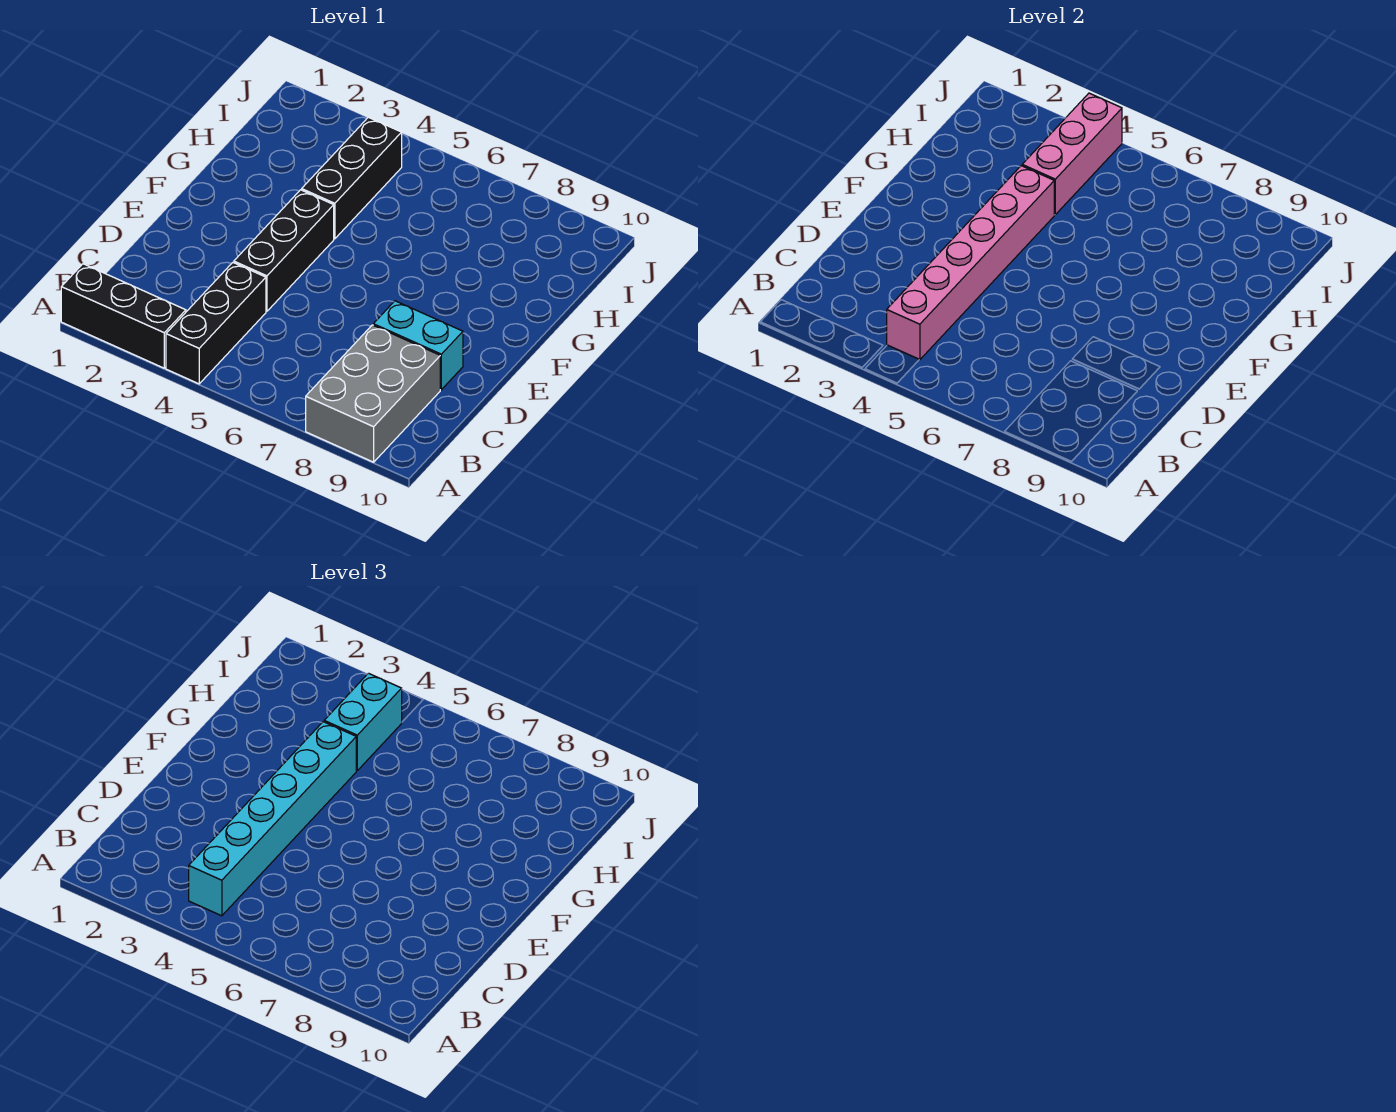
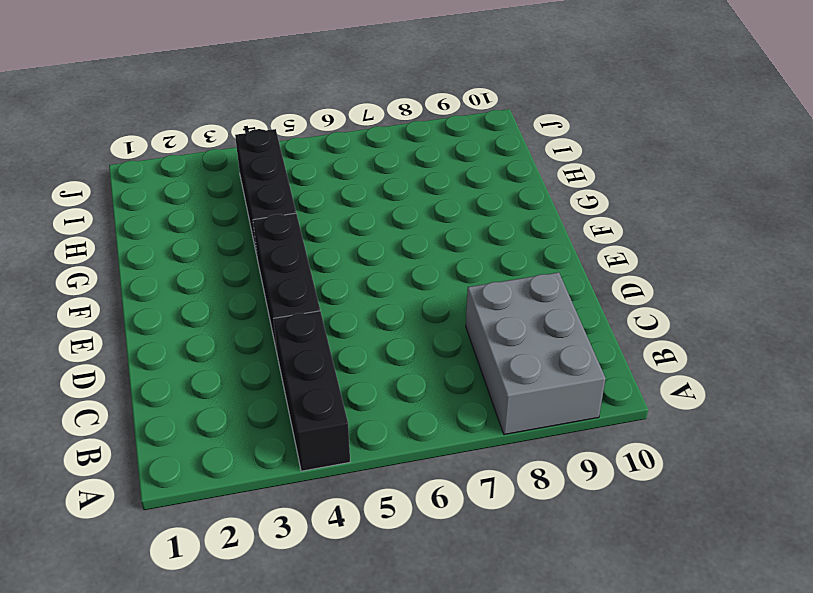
none -> black brick A1:A3 level 1
none -> cyan brick D8:D9 level 1

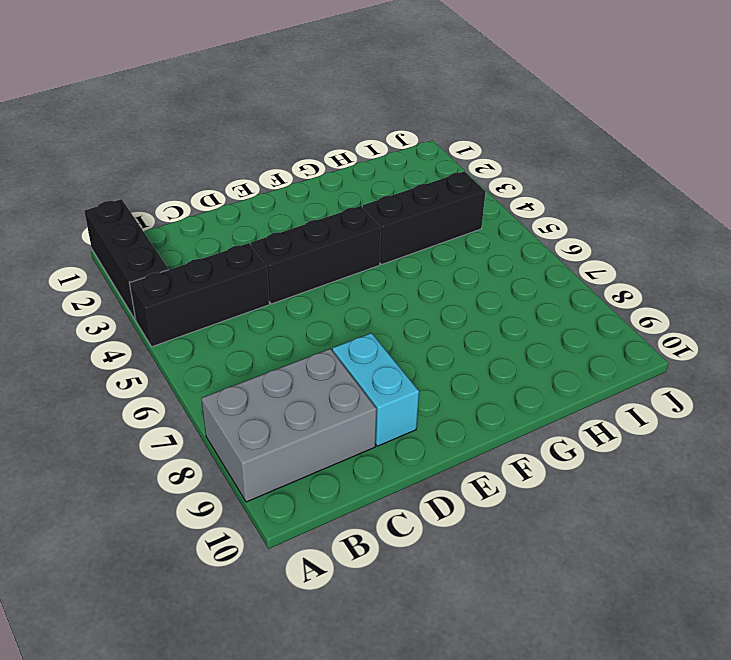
none -> pink brick B4:G4 level 2
none -> pink brick H4:J4 level 2

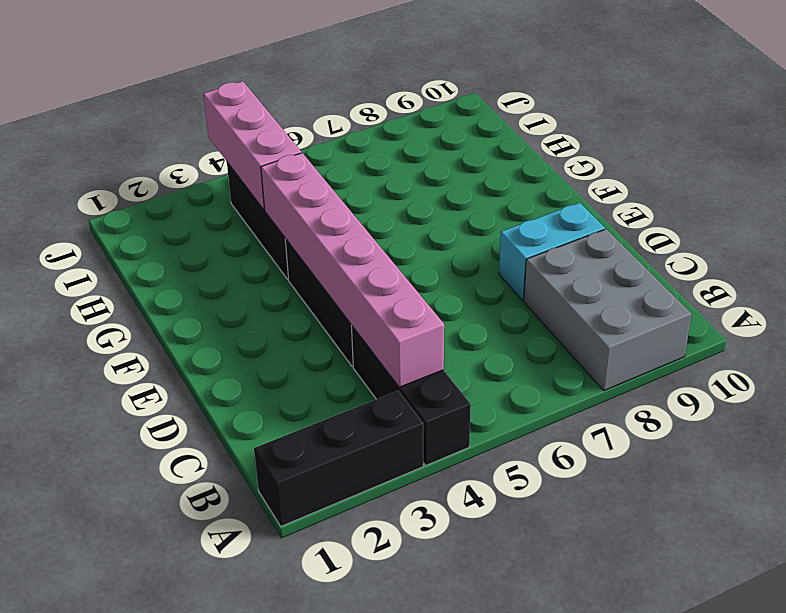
none -> cyan brick B4:G4 level 3
none -> cyan brick H4:I4 level 3

